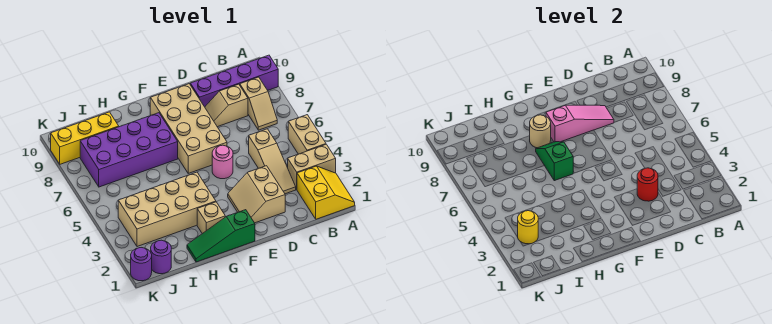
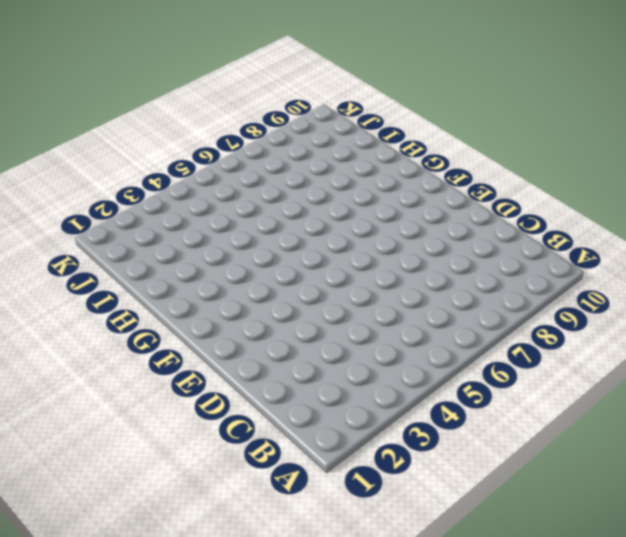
none -> yellow slope A1:B2 level 1 top B
none -> tan brick A3:B3 level 1
none -> tan brick A4:A5 level 1

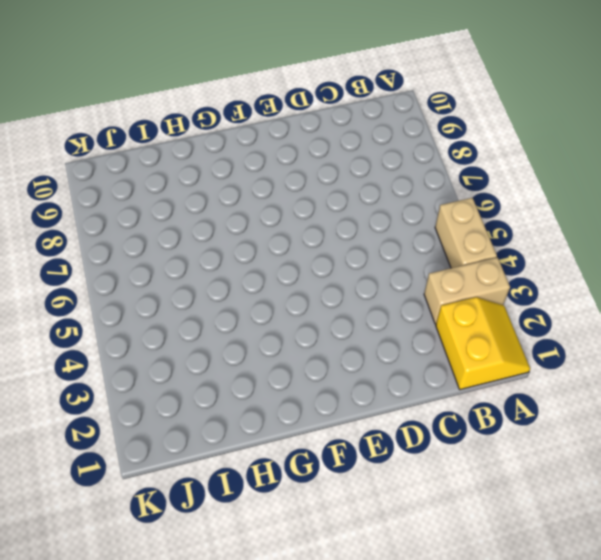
none -> purple brick A9:D9 level 1
none -> tan slope B7:B8 level 1 top 8
none -> tan slope C3:C5 level 1 top 5

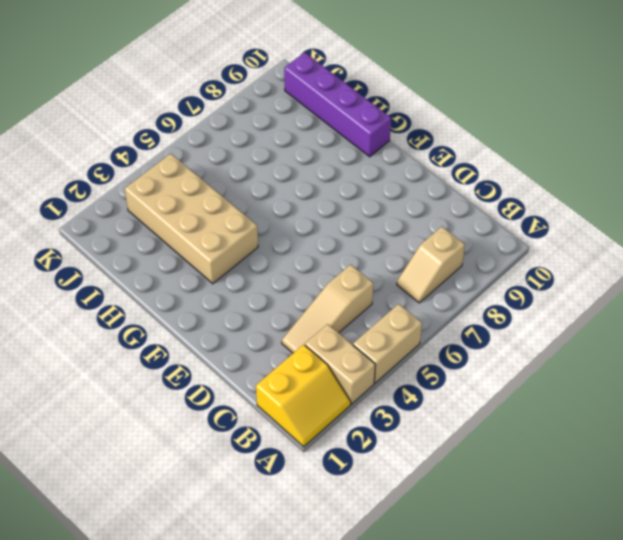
purple brick G10:J10 level 1 -> purple brick A9:D9 level 1
none -> tan slope C8:D8 level 1 top C
none -> tan slope D2:E3 level 1 top D
none -> pink round brick E5 level 1

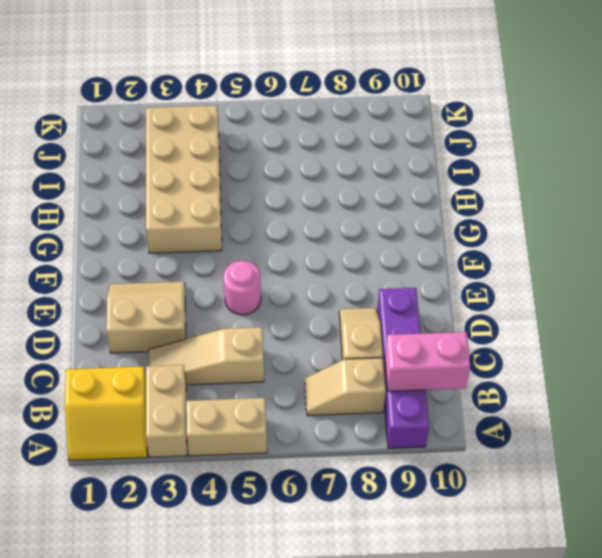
pink brick B9:B10 level 2 -> none
none -> tan brick E6:F9 level 1
none -> green slope F1:H1 level 1 top F
none -> tan brick G2 level 1

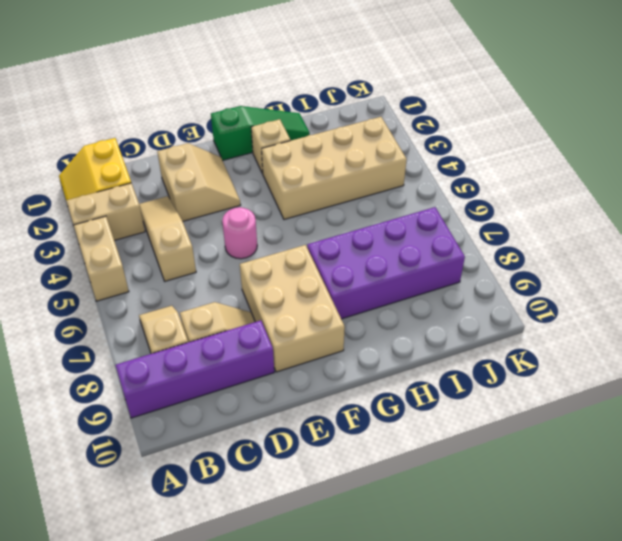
tan brick E7:F9 level 1 -> tan brick E6:F9 level 1
none -> yellow brick I9:K9 level 1
none -> purple round brick J1 level 1
none -> purple round brick K1 level 1

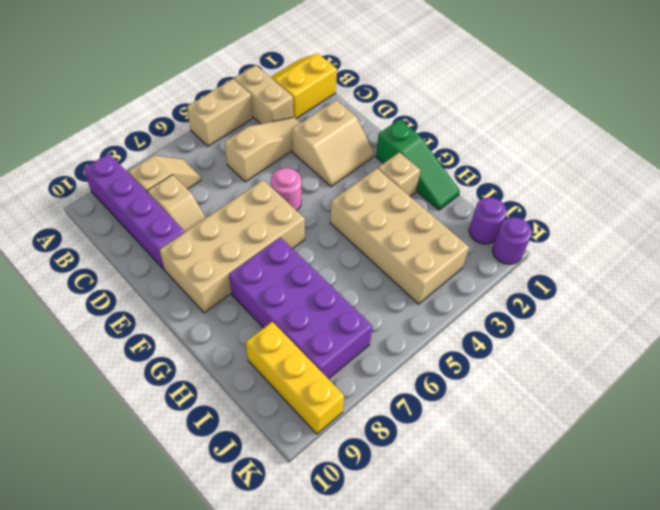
none -> red round brick D3 level 2
none -> pink slope D8:F8 level 2 top F
none -> green slope G6:G7 level 2 top 6

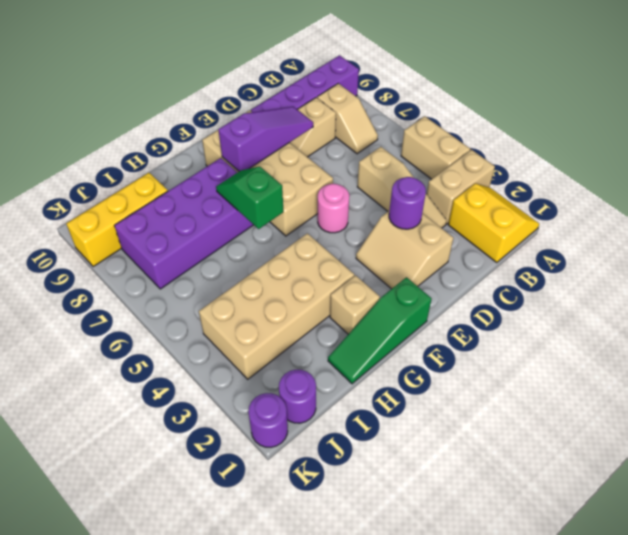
purple round brick D3 level 2 -> red round brick D3 level 2
purple slope D8:F8 level 2 top F -> pink slope D8:F8 level 2 top F
none -> tan round brick G8 level 2
none -> yellow round brick J3 level 2

